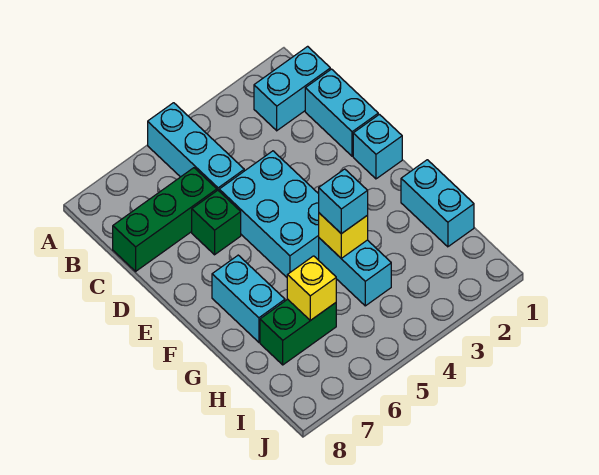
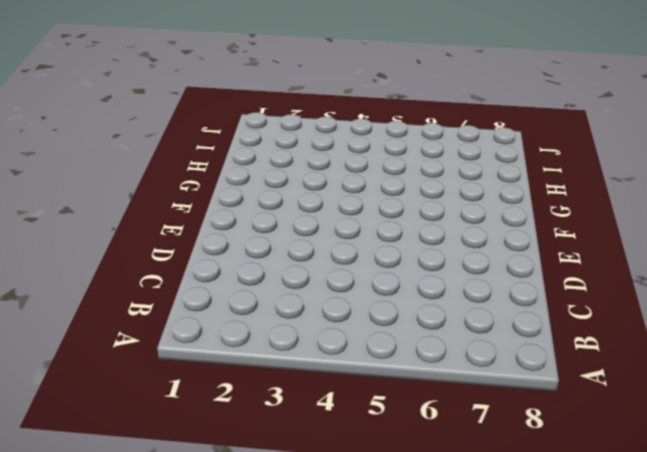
none -> cyan brick A5:C5 level 1
none -> cyan brick B1:B2 level 1
none -> cyan brick C1:D1 level 1

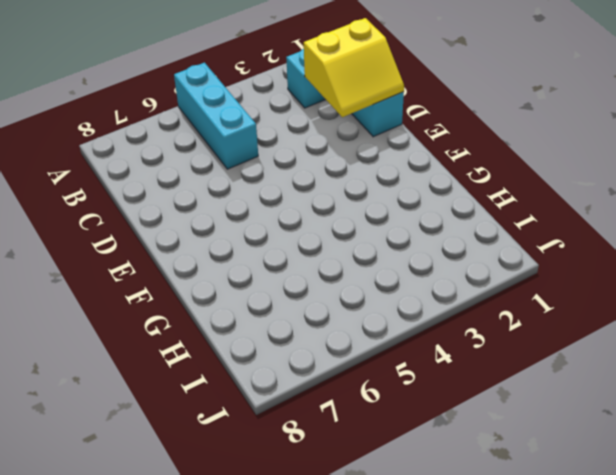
yellow slope C1:D2 level 2 top C -> none
none -> green brick C6:C8 level 1
none -> cyan brick D4:F5 level 1
none -> green brick D6 level 1

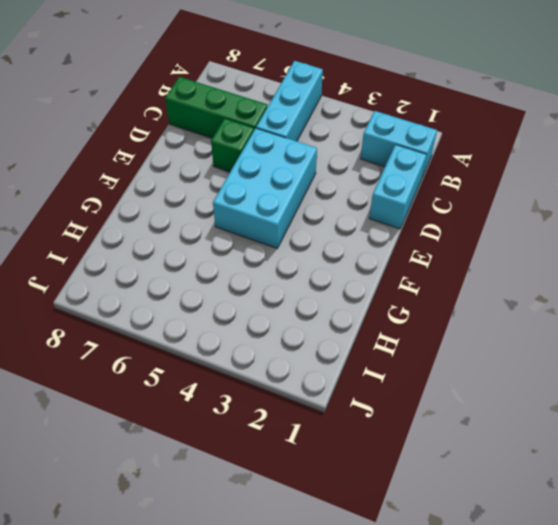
none -> cyan brick E1 level 1
none -> cyan brick F7:G7 level 1
none -> cyan brick G1:H1 level 1

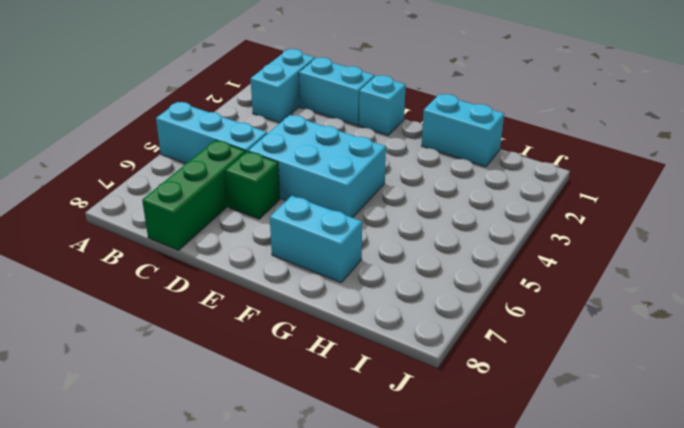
none -> cyan brick G4:H4 level 1
none -> green brick H6:H7 level 1
none -> yellow brick G4 level 2

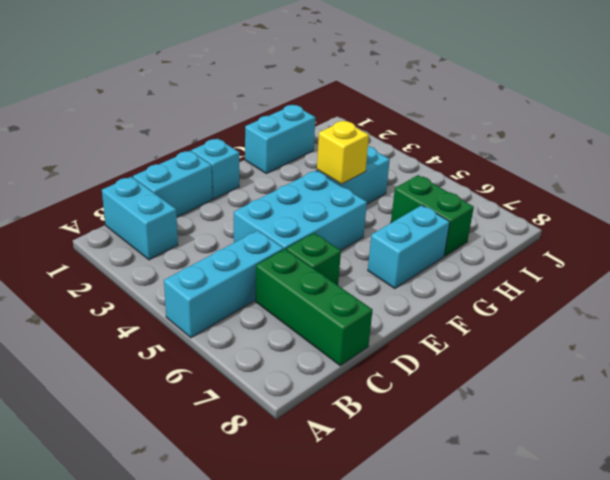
none -> yellow brick H6 level 2
none -> cyan brick G4 level 3

